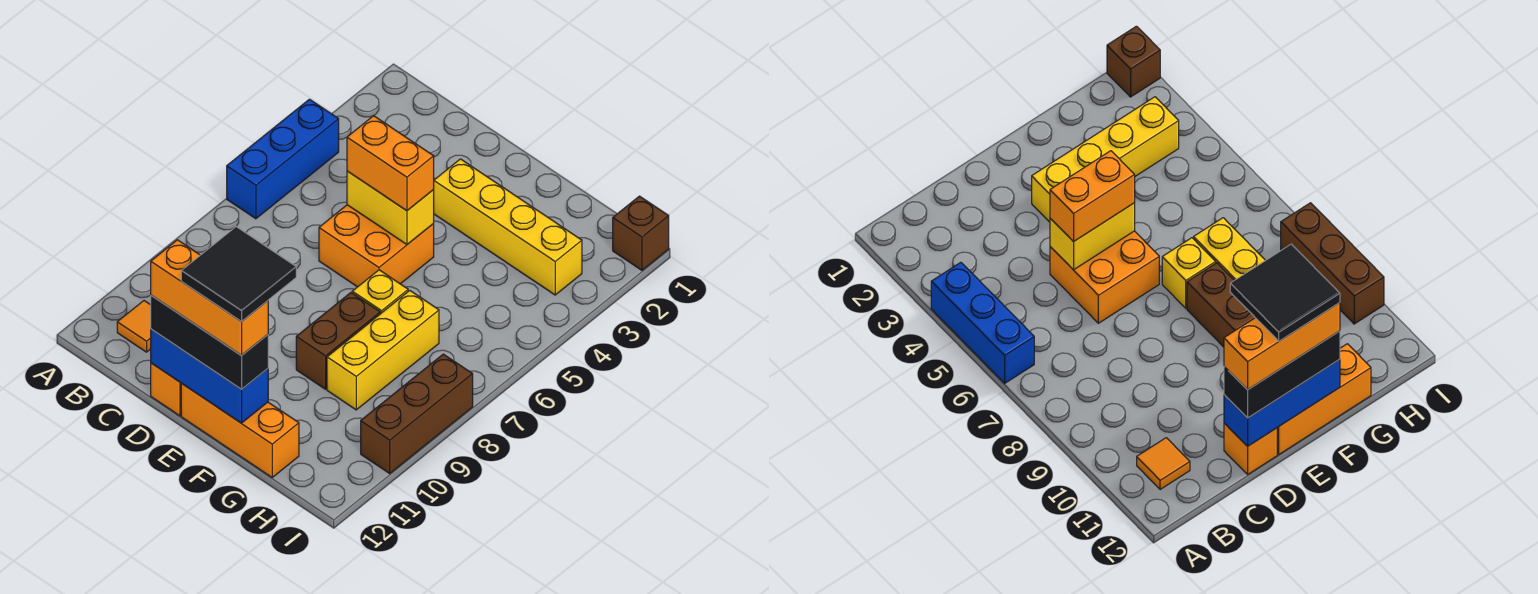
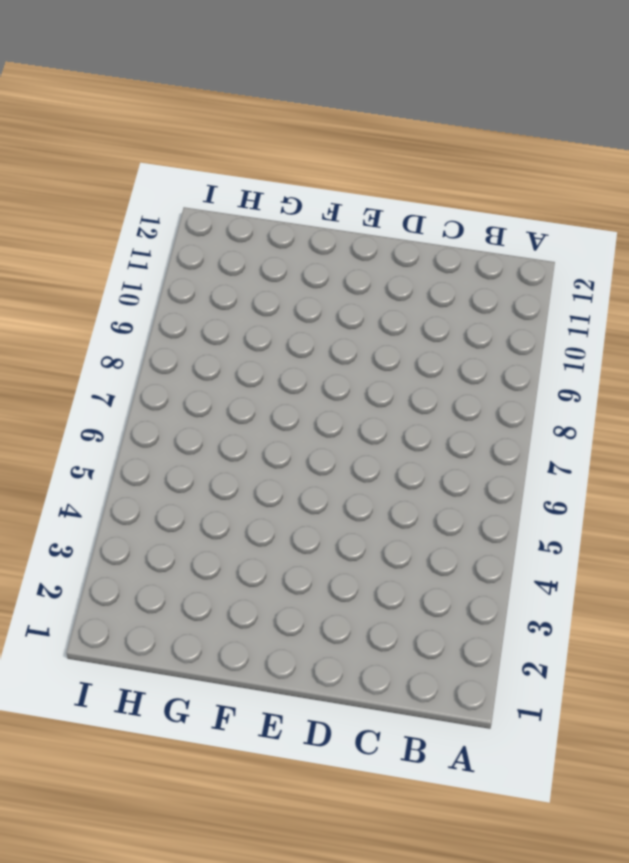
none -> blue brick A4:A6 level 1
none -> orange tile B11 level 1
none -> orange brick D5:E6 level 1

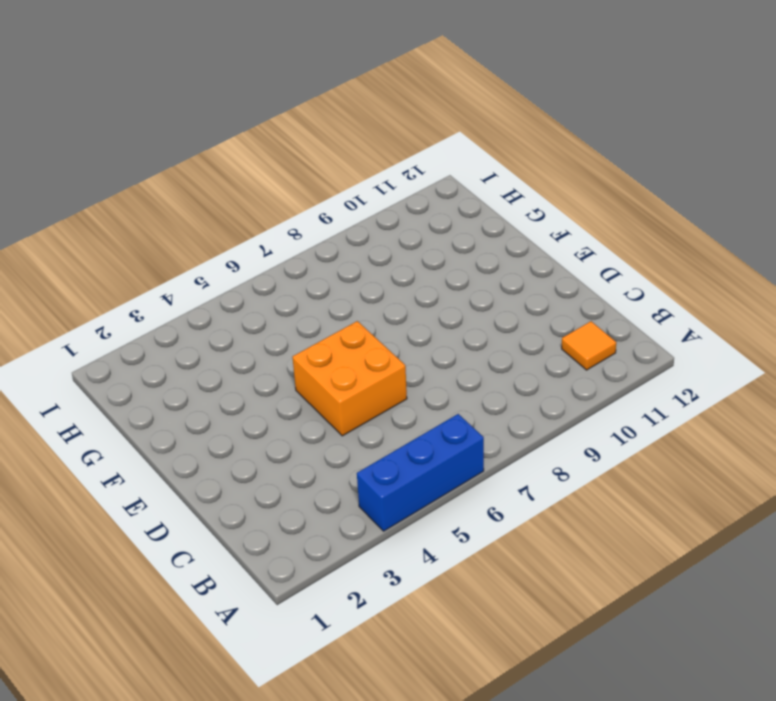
none -> orange brick D12 level 1
none -> yellow brick E3:H3 level 1
none -> orange brick E12:G12 level 1

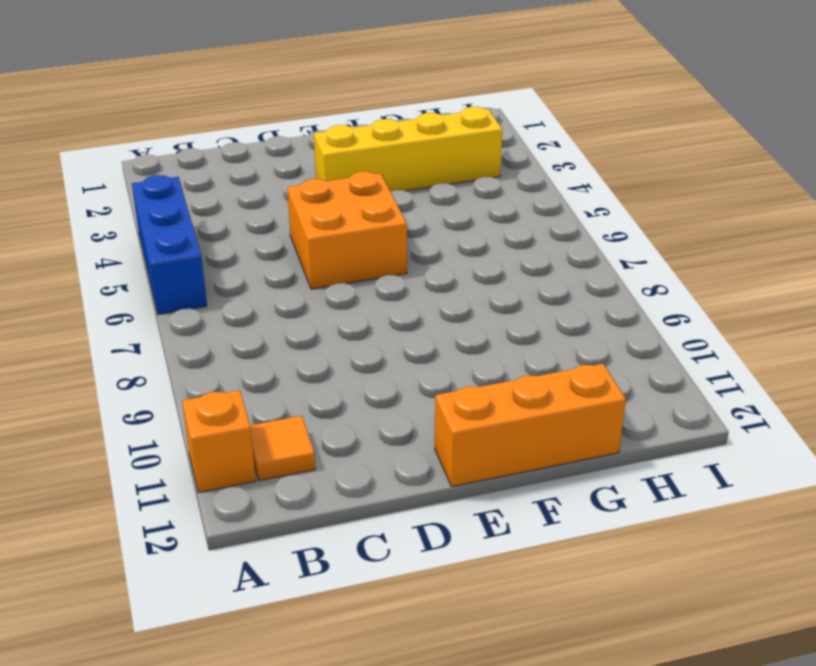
orange brick A11 level 1 -> orange brick D12 level 1
none -> yellow brick F7 level 1
none -> brown brick F8:F9 level 1
none -> yellow brick G7:G9 level 1

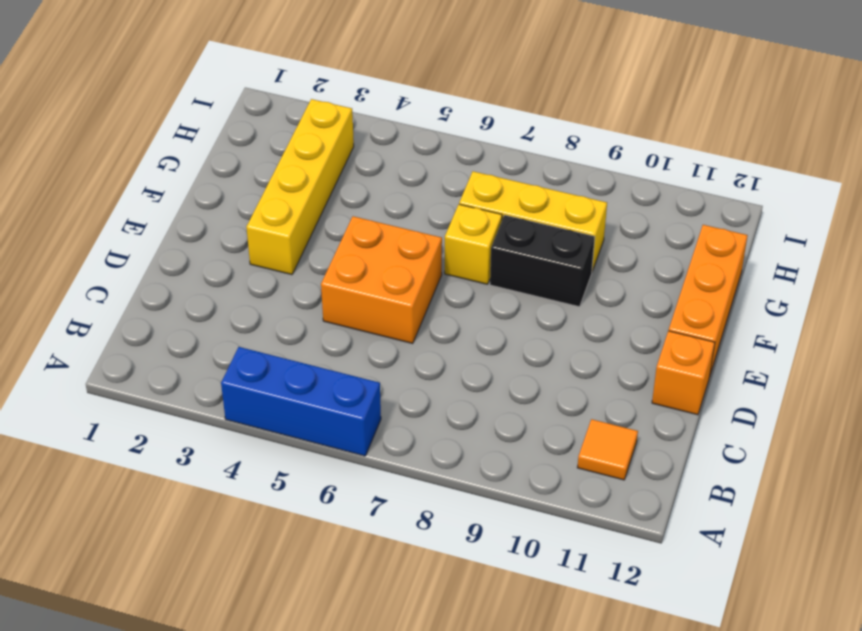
black brick F8:F9 level 1 -> brown brick F8:F9 level 1
none -> brown brick I1 level 1
none -> brown brick I8:I10 level 1
none -> yellow brick D5:E5 level 2

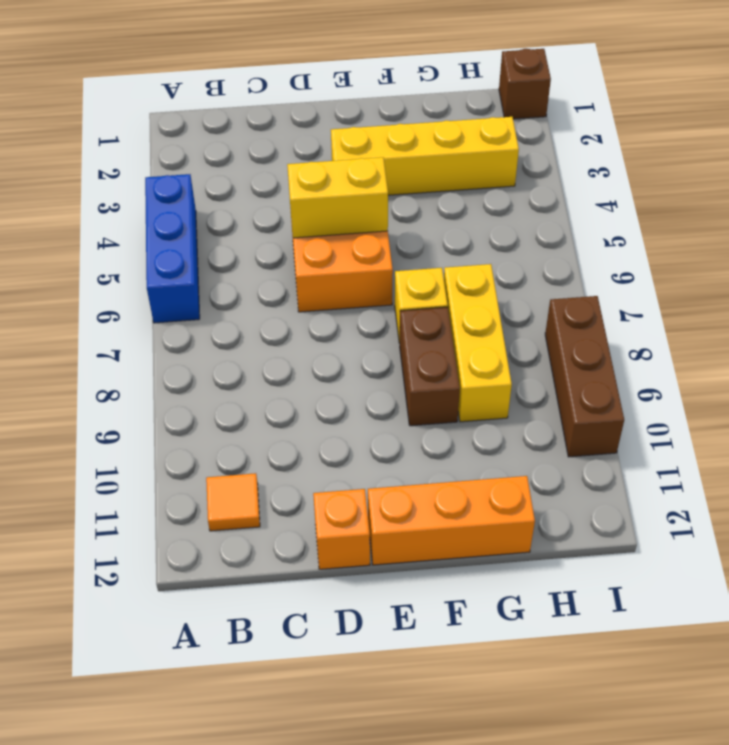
none -> blue brick D12:F12 level 2
none -> orange brick D5:E5 level 3
none -> black brick D12:F12 level 3

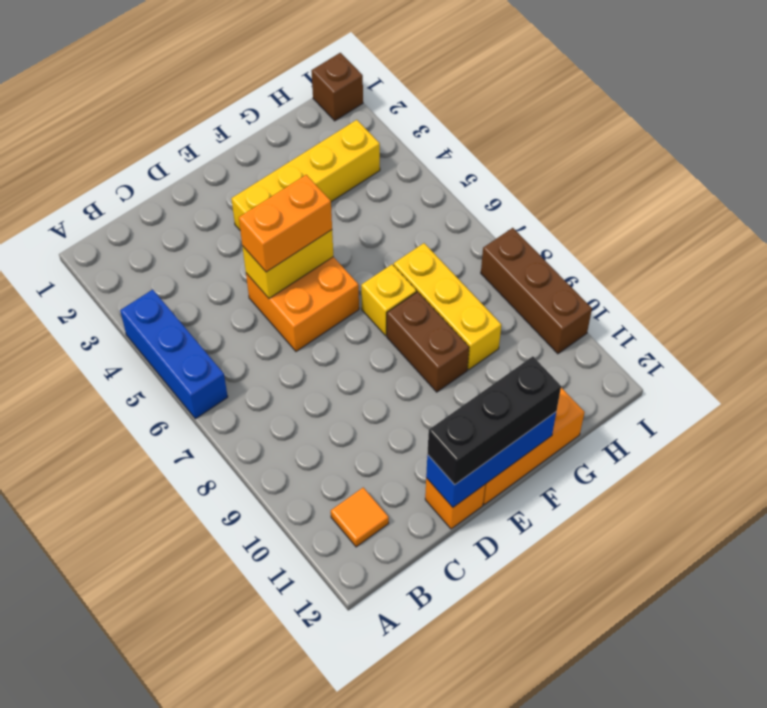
none -> orange brick D12:F12 level 4
none -> black tile E11:F12 level 5

